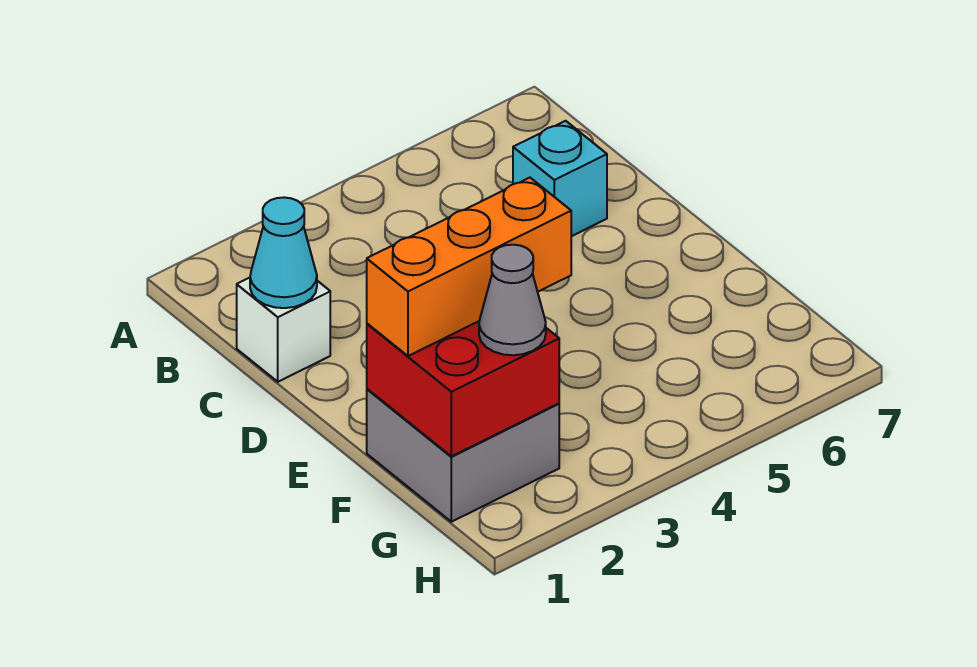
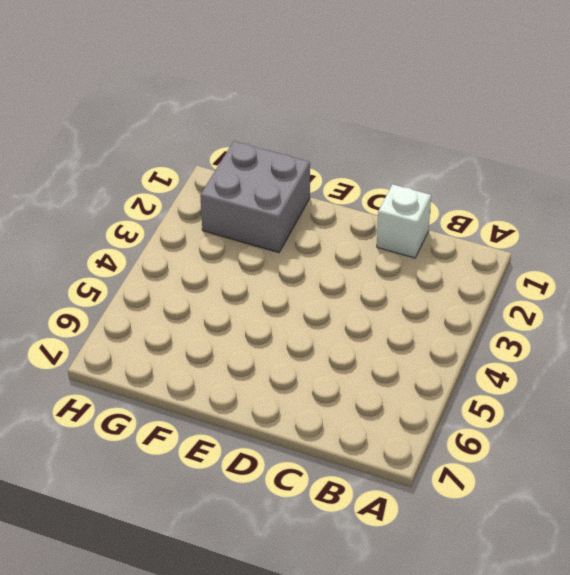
none -> cyan brick C6 level 1
none -> cyan cone C1 level 2

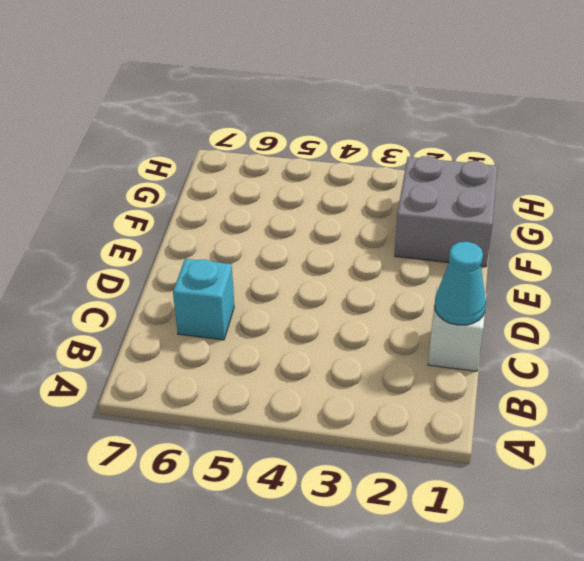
none -> red brick F1:G2 level 2
none -> orange brick F1:F3 level 3

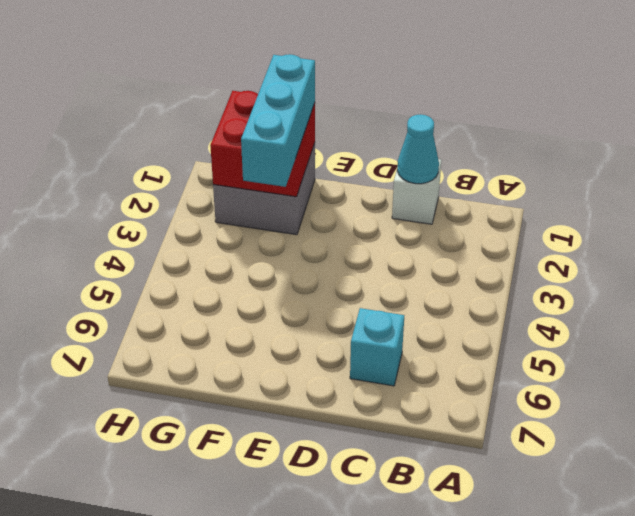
cyan brick F1:F3 level 3 -> orange brick F1:F3 level 3
none -> grey cone G2 level 3

